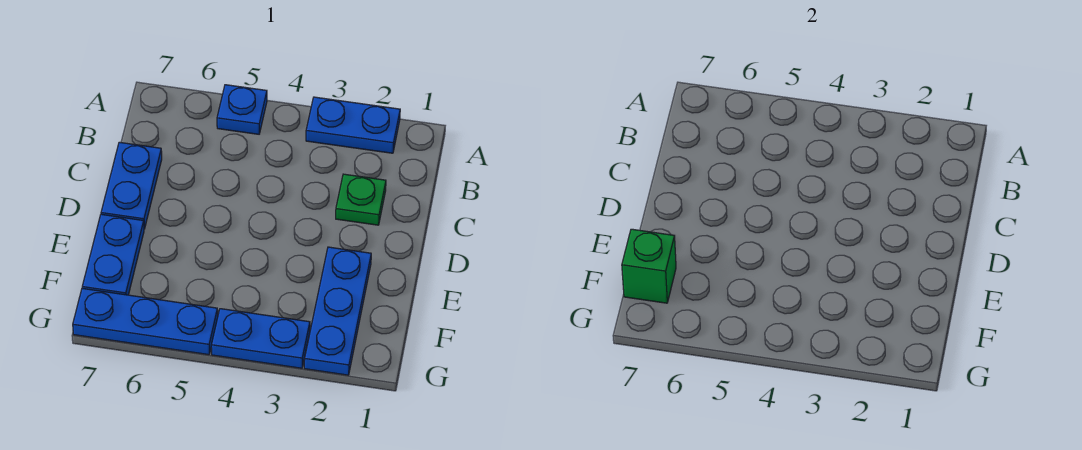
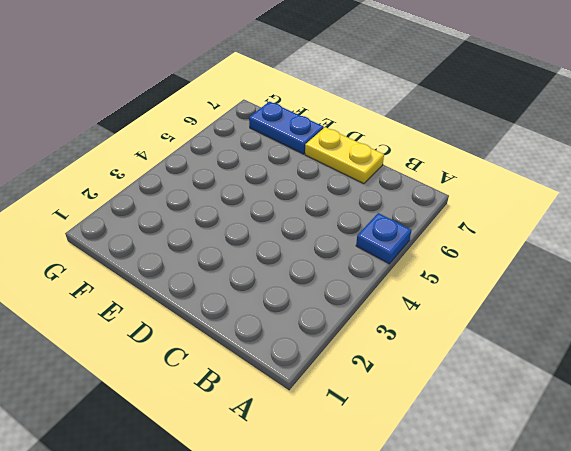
yellow plate C7:D7 level 1 -> blue plate C7:D7 level 1
none -> blue plate A2:A3 level 1
none -> green plate C2 level 1

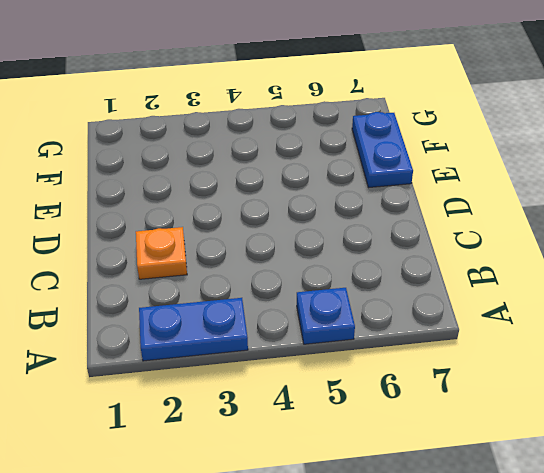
orange plate C2 level 1 -> green plate C2 level 1
none -> blue plate C7:D7 level 1
none -> blue plate E2:G2 level 1

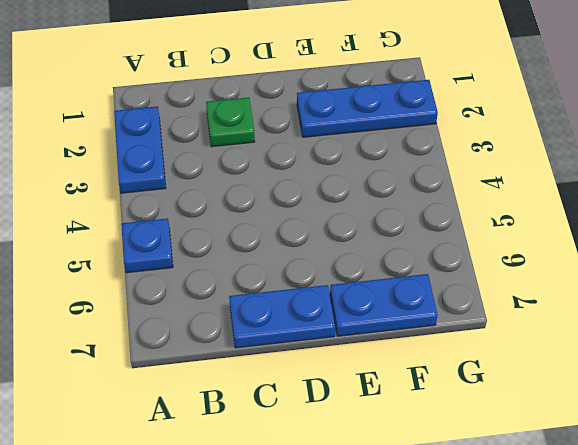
none -> blue plate G3:G4 level 1
none -> blue plate G5:G7 level 1

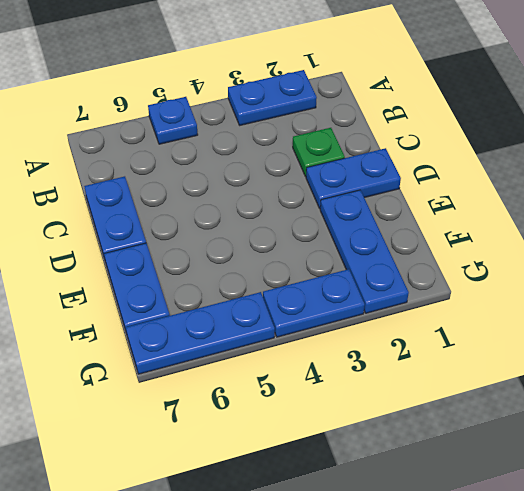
blue plate D1:D2 level 1 -> none
none -> green brick F7 level 2

